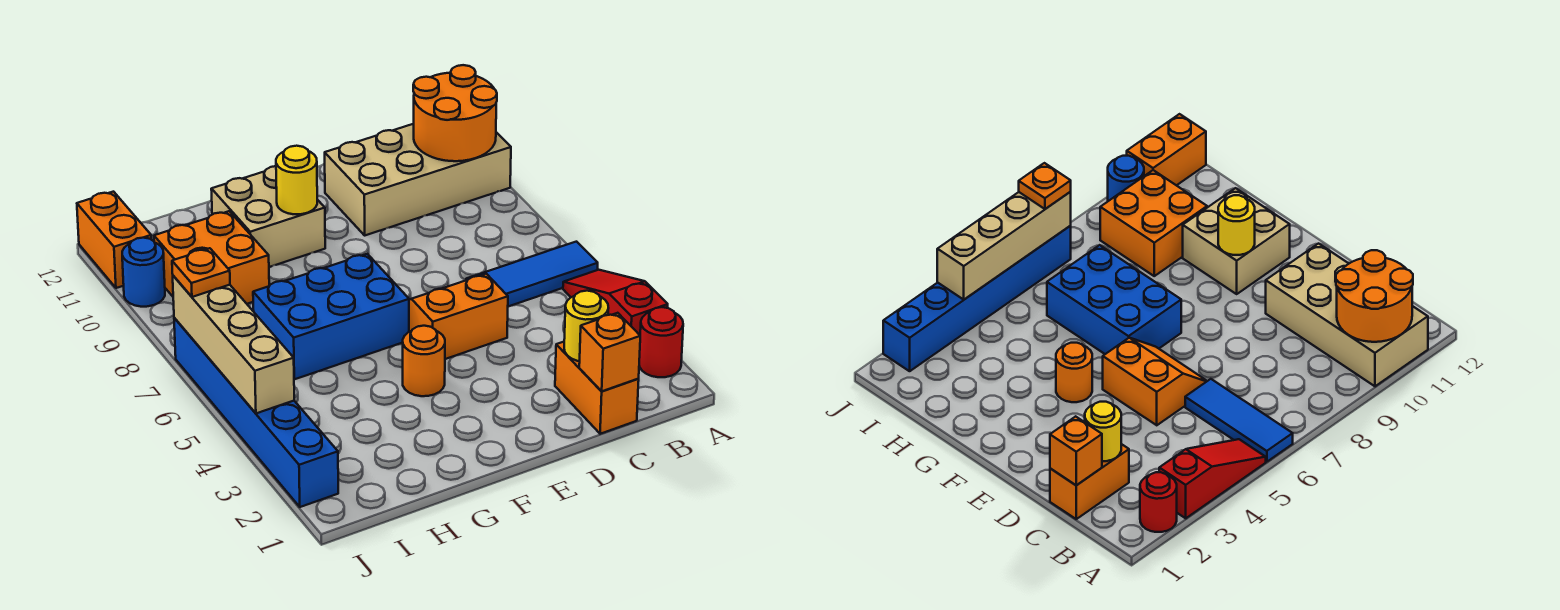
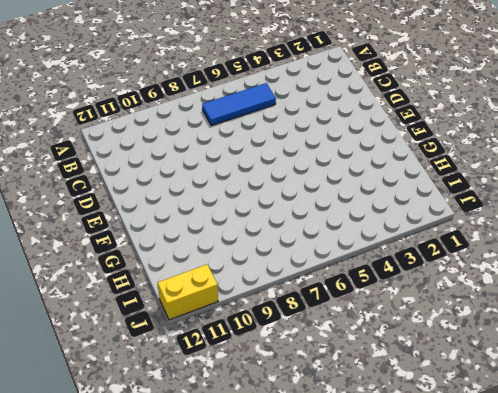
blue tile B5:B7 level 1 -> blue tile A6:C6 level 1
yellow brick J11:J12 level 1 -> orange brick J11:J12 level 1
none -> red round brick A2 level 1
none -> red slope A3:A5 level 1 top 3
none -> tan brick A10:D11 level 1

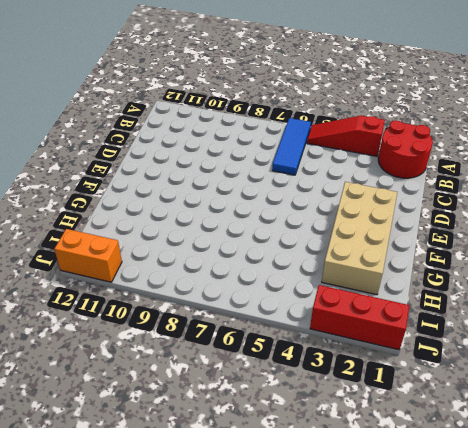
red round brick A1:B2 level 1 -> red round brick A2 level 1
tan brick E2:H3 level 1 -> tan brick A10:D11 level 1
red brick J1:J3 level 1 -> blue brick J2:J7 level 1
none -> orange brick C1:C2 level 1
none -> orange slope D5:E6 level 1 top 5
none -> orange round brick F4 level 1

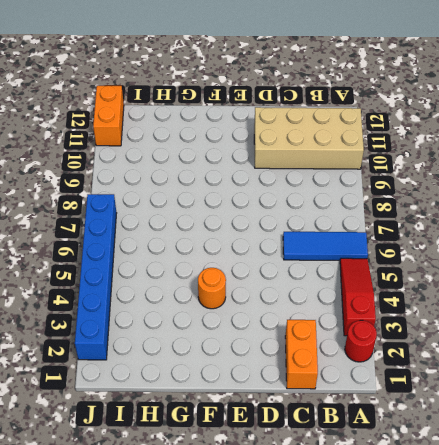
none -> orange slope D5:E6 level 1 top 5
none -> blue brick F6:H7 level 1
none -> tan brick F10:G11 level 1

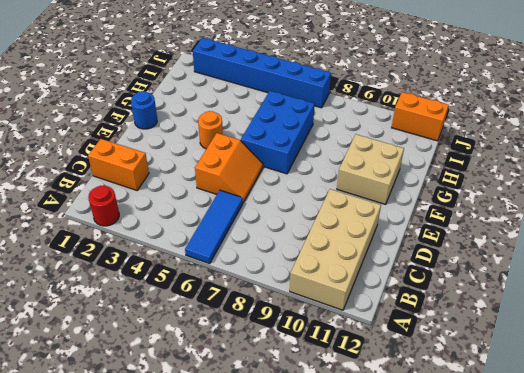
blue round brick F1 level 1 -> blue round brick J10 level 1
none -> red slope A3:A5 level 1 top 3
none -> orange brick H9:I10 level 1
none -> orange round brick A10:B11 level 2

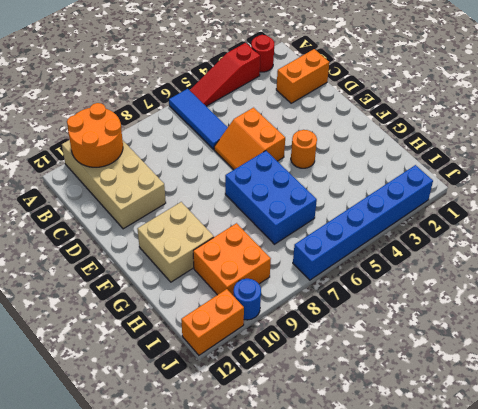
none -> orange brick C1 level 2
none -> yellow round brick C2 level 2
none -> yellow round brick F10 level 2

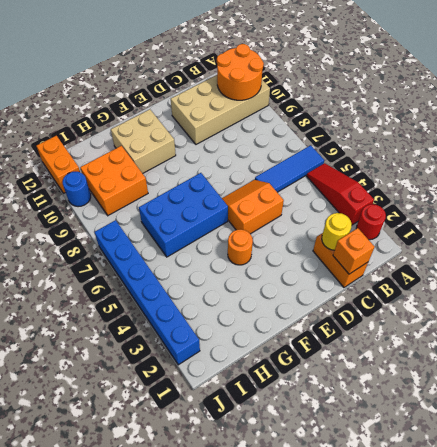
none -> yellow round brick F10 level 2
none -> tan brick J4:J7 level 2
none -> orange plate J7 level 3

